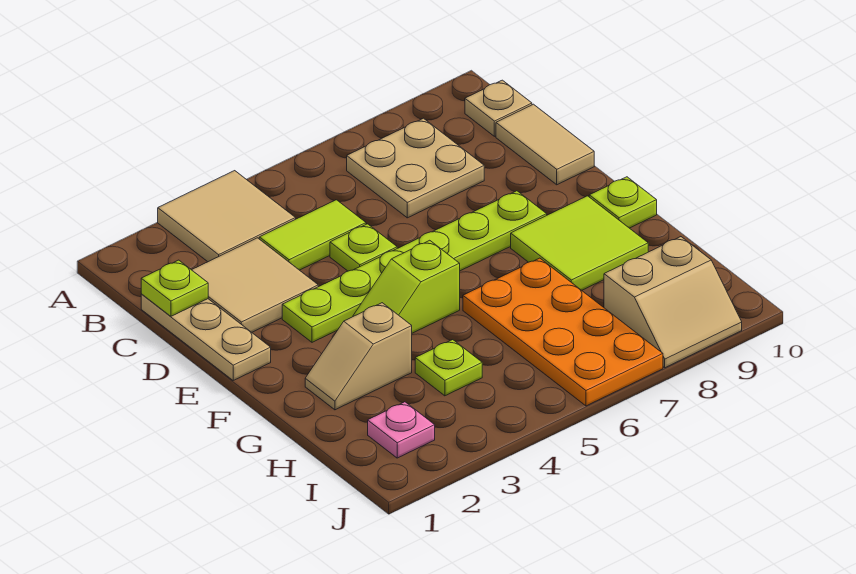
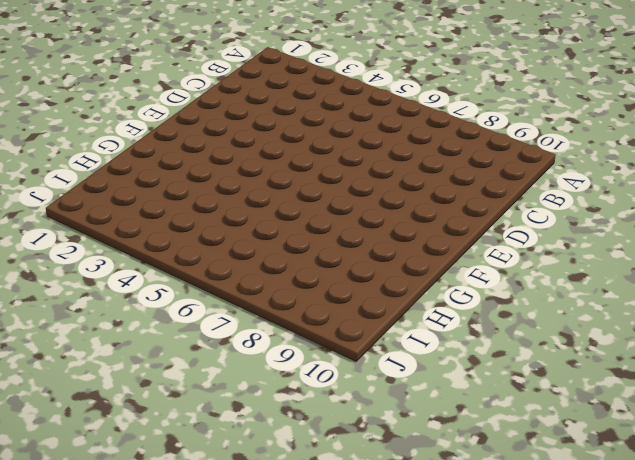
none -> tan tile A3:B4 level 1
none -> tan plate B7:C8 level 1
none -> tan plate B10 level 1

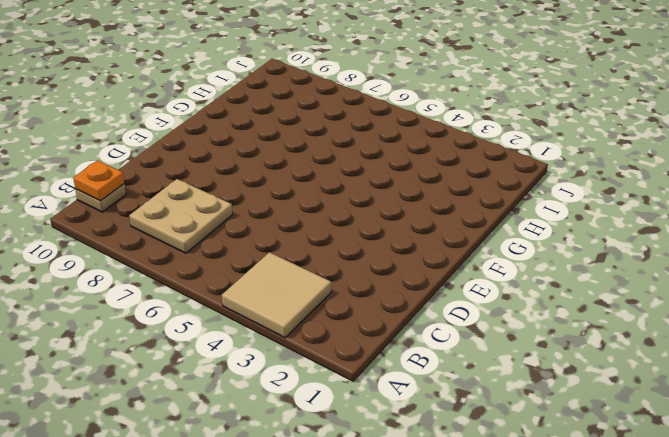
orange plate B10 level 2 -> none
none -> tan plate C1:E1 level 1
none -> tan tile C2:D3 level 1
none -> lime tile C4:C5 level 1

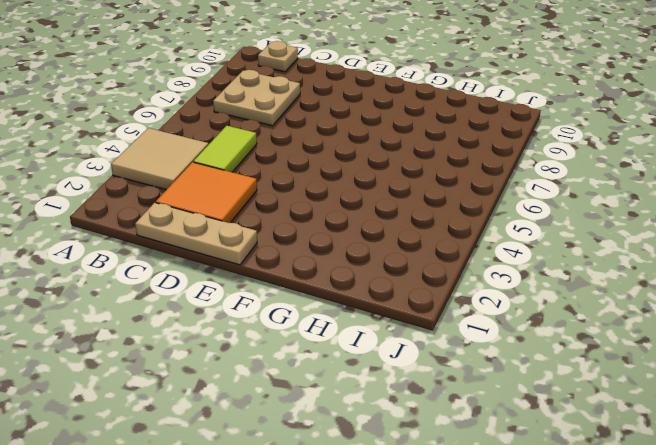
orange tile C2:D3 level 1 -> tan tile C2:D3 level 1
none -> tan tile C10:D10 level 1
none -> lime plate D5 level 1
none -> lime plate E3:E8 level 1

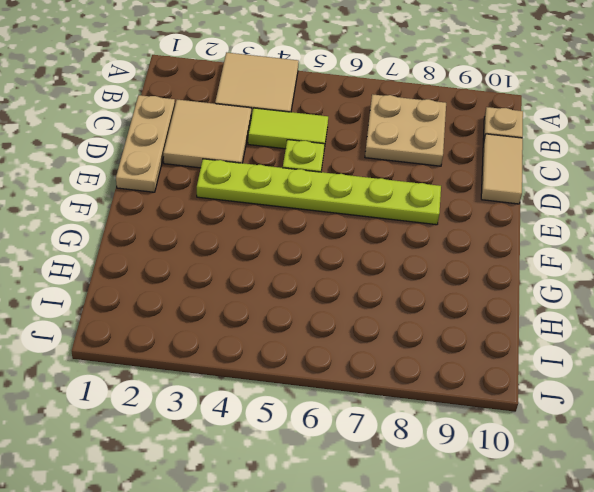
none -> lime slope F4:F5 level 1 top 5
none -> lime tile F8:G9 level 1
none -> lime plate F10 level 1

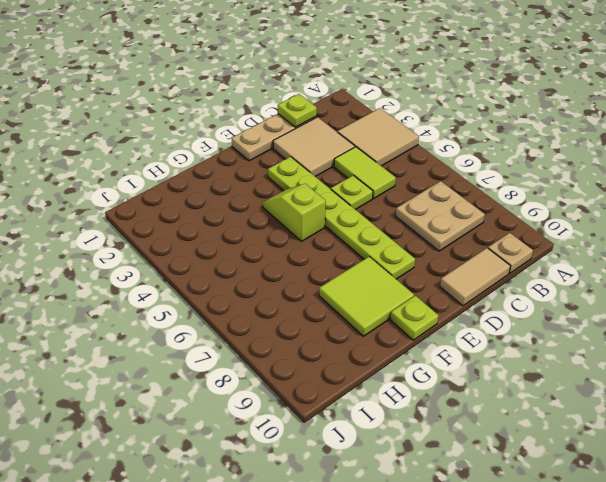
none -> tan slope G2:G3 level 1 top 3
none -> orange plate G6:J7 level 1
none -> lime plate H4 level 1

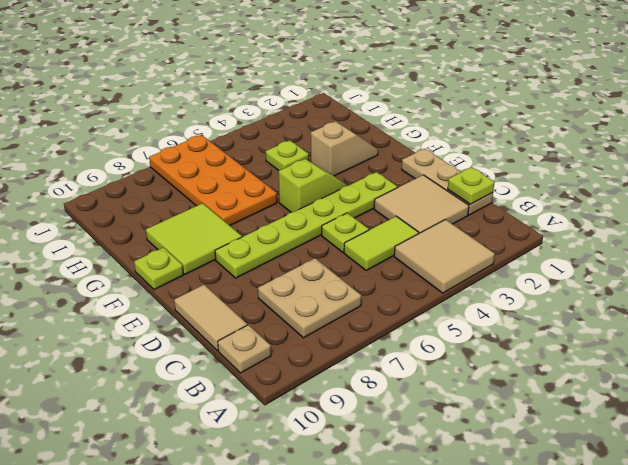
none -> pink plate I2 level 1
none -> tan slope I8:J9 level 1 top I

